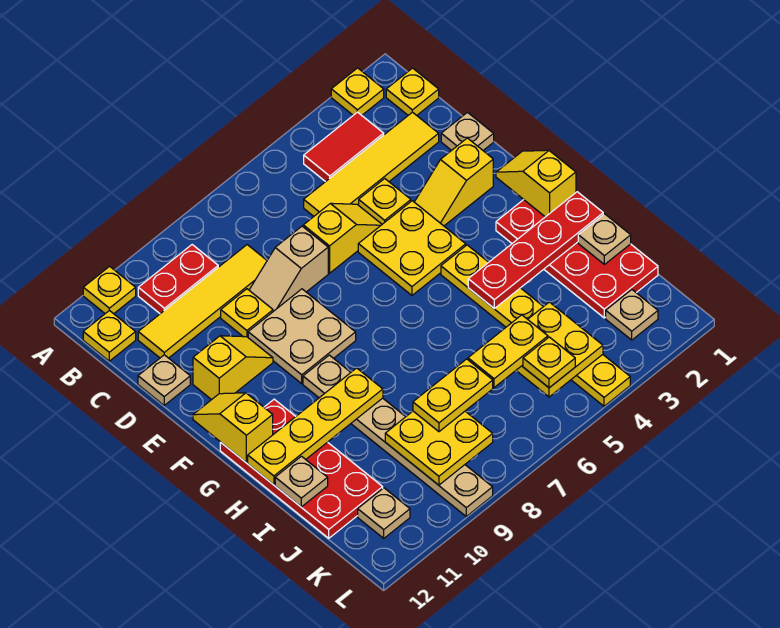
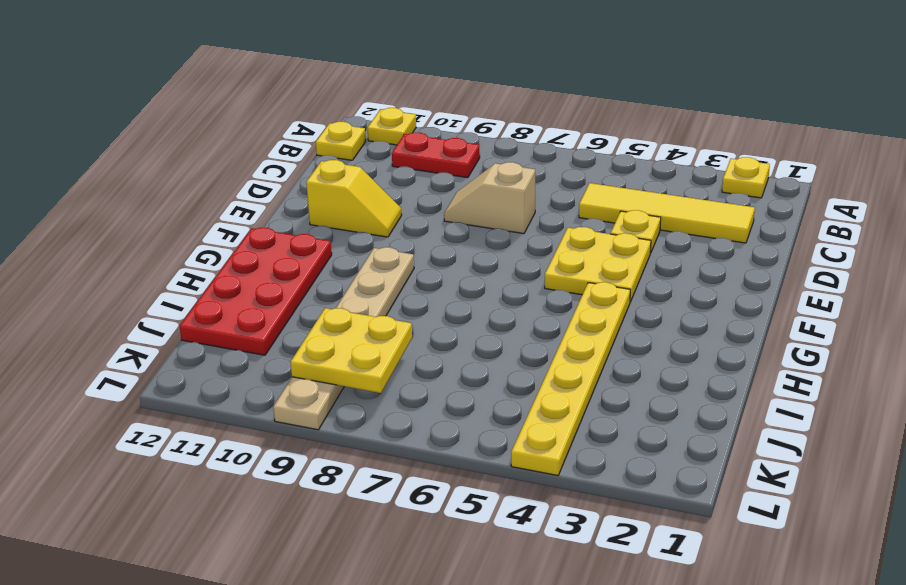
none -> yellow plate B1 level 1
none -> red tile B3:B4 level 1
none -> yellow tile C8:C11 level 1
none -> tan plate D1 level 1

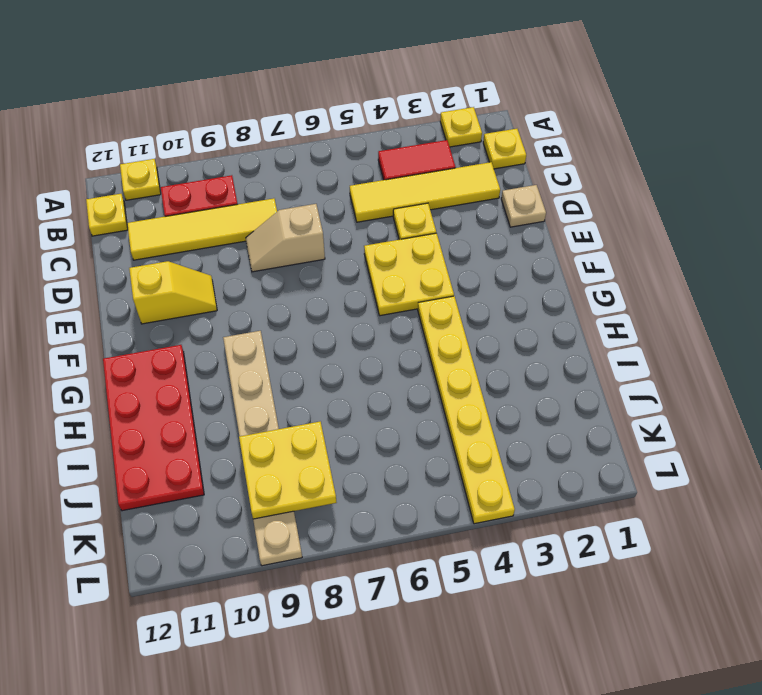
none -> yellow slope D5:D6 level 1 top 6
none -> yellow plate D9 level 1
none -> tan plate D12 level 1
none -> yellow slope E2:E3 level 1 top 2

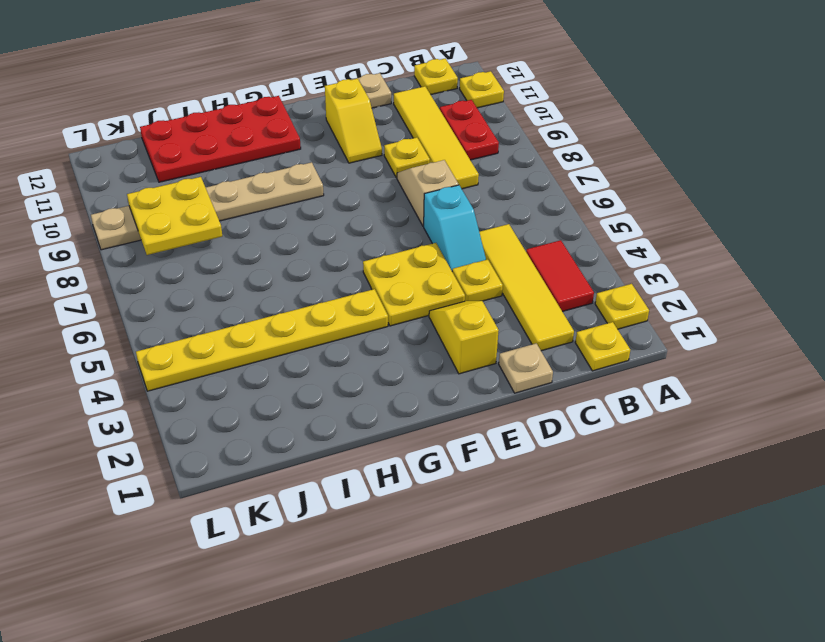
cyan slope D5:D6 level 1 top 6 -> yellow slope D5:D6 level 1 top 6
none -> tan plate E8:F9 level 1
none -> red plate G1:J2 level 1
none -> tan plate K2 level 1
none -> tan plate K11 level 1

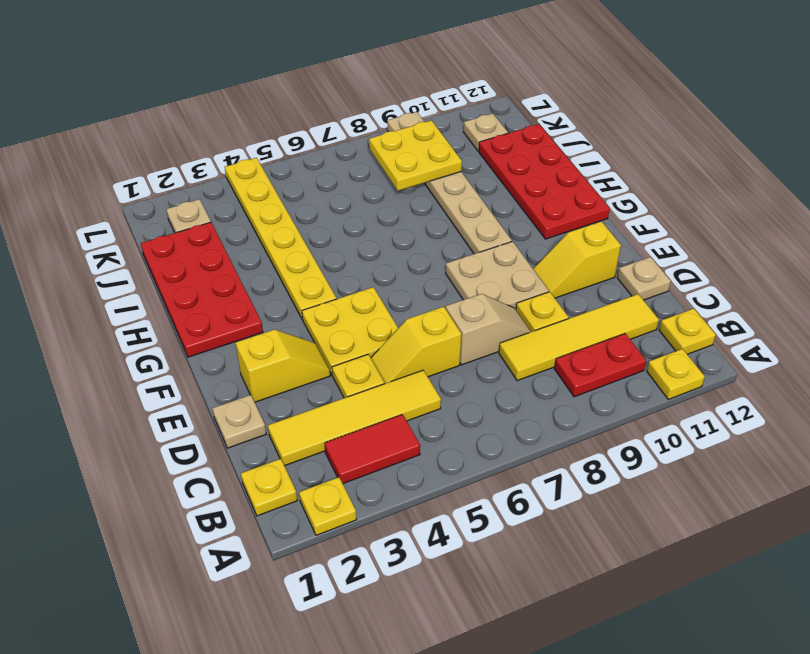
none -> yellow slope F1:G1 level 2 top G
none -> yellow slope F12:G12 level 2 top G
none -> red plate H1:H4 level 2
none -> yellow plate H9:H12 level 2

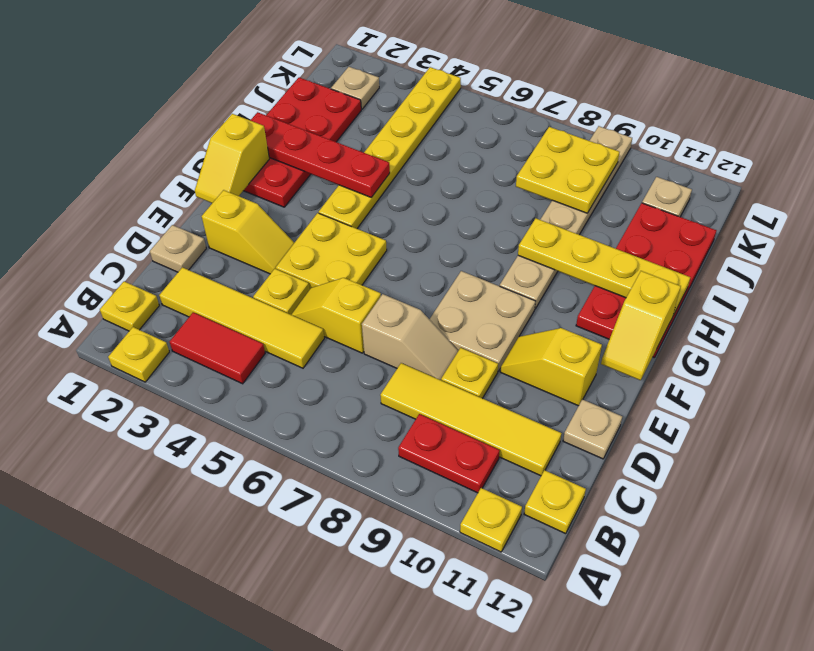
none -> tan plate I1 level 2
none -> tan plate I12 level 2
none -> yellow plate J4:K5 level 2
none -> yellow plate J5:J6 level 3

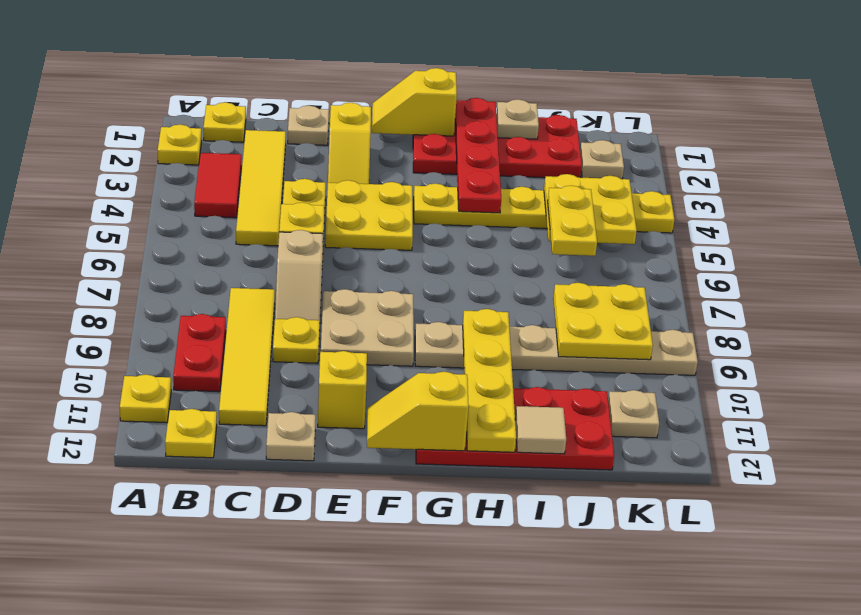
tan tile I12 level 2 -> tan plate I12 level 2
none -> yellow plate J7:J8 level 3
none -> yellow plate K5 level 3

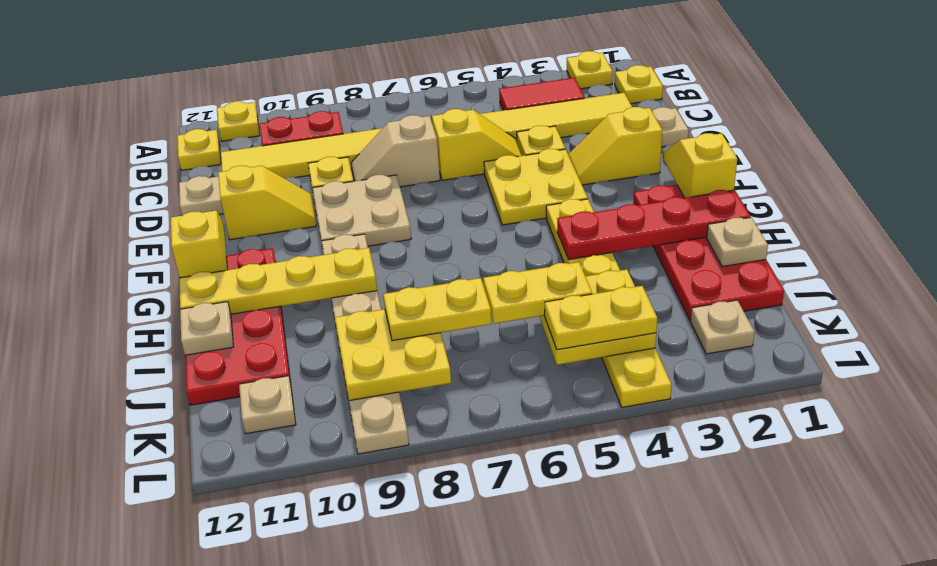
yellow plate K4:K5 level 3 -> yellow plate K5 level 3

